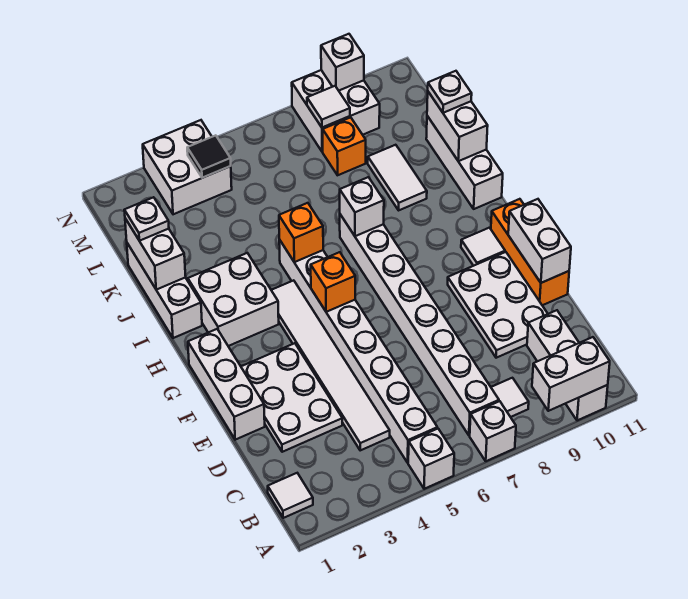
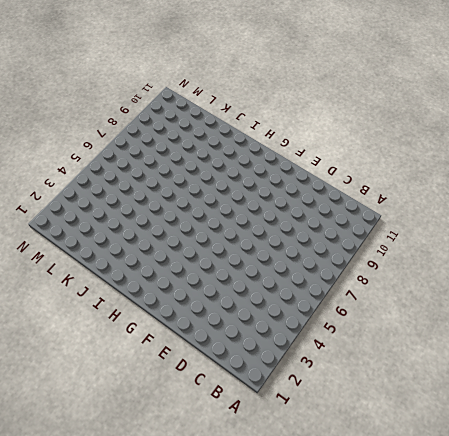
none -> white brick A5 level 1
none -> white brick A7 level 1
none -> white brick A10:C10 level 1
none -> white tile B1 level 1

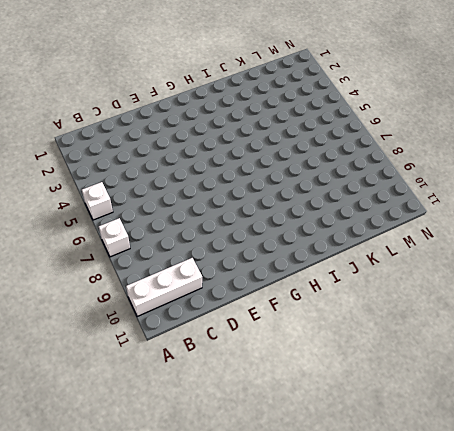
none -> white tile B1 level 1
none -> white brick B5:I5 level 1
none -> white brick B7:I7 level 1
none -> white tile B8 level 1

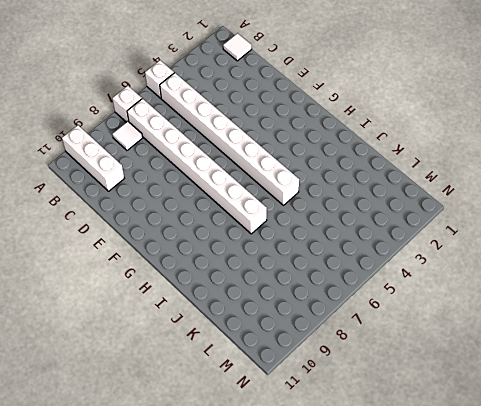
none -> white tile C4:H4 level 1
none -> white plate D2:F3 level 1
none -> white plate D9:F10 level 1
none -> white brick E1:G1 level 1

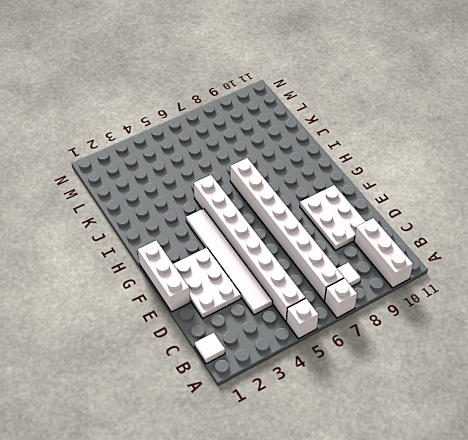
none -> orange brick E11:G11 level 1
none -> white tile G10 level 1
none -> white brick H2:I3 level 1
none -> white brick I1:K1 level 1

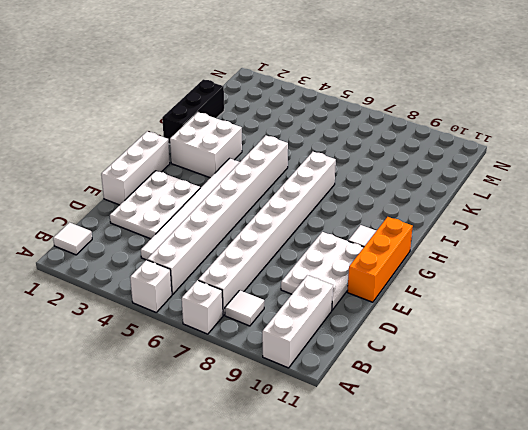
black brick I1:K1 level 1 -> white brick I1:K1 level 1
none -> white brick I11:K11 level 1
none -> white tile J9:K9 level 1
none -> orange brick L8 level 1
none -> white brick M3:N4 level 1

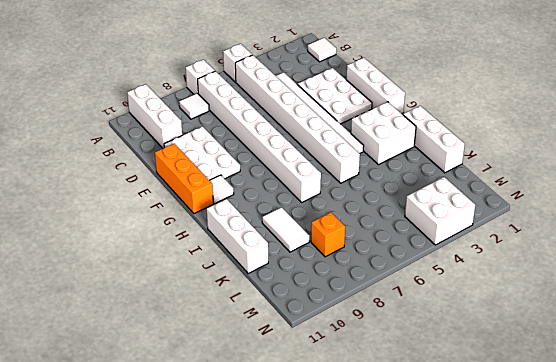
none -> white brick M8:N9 level 1
none -> white brick A9:A10 level 2
none -> white brick E11:F11 level 2
none -> orange brick G5 level 2

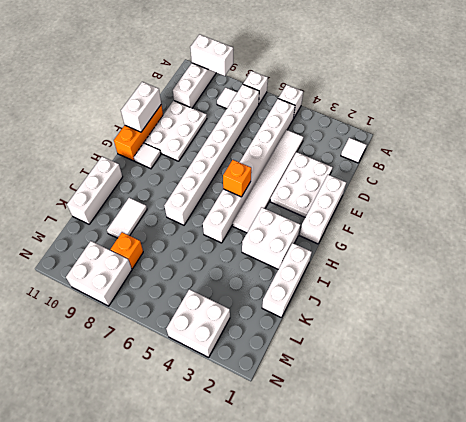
none -> orange brick I5 level 2
none -> white brick I7 level 2
none -> white brick J1:K1 level 2
none -> white brick J11:K11 level 2

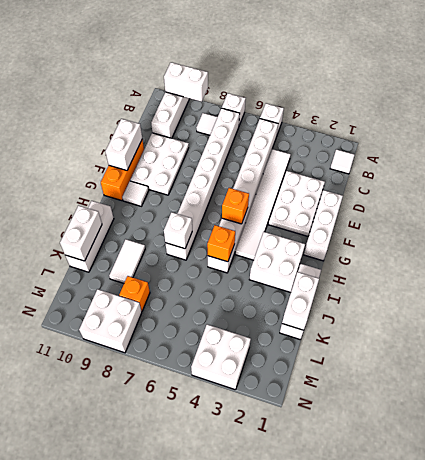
none -> black tile M4 level 2
none -> white tile M8 level 2
none -> white brick N9 level 2
none -> white plate K1 level 3

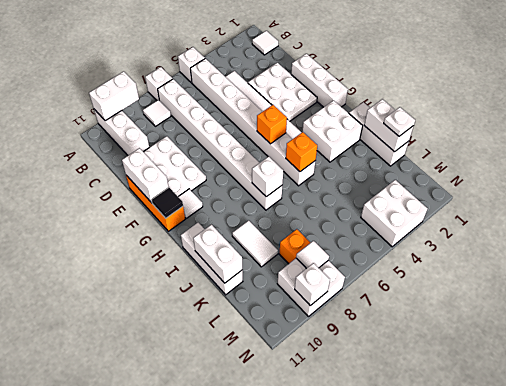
black tile G11 level 2 -> black tile M4 level 2
none -> white plate K11 level 3

